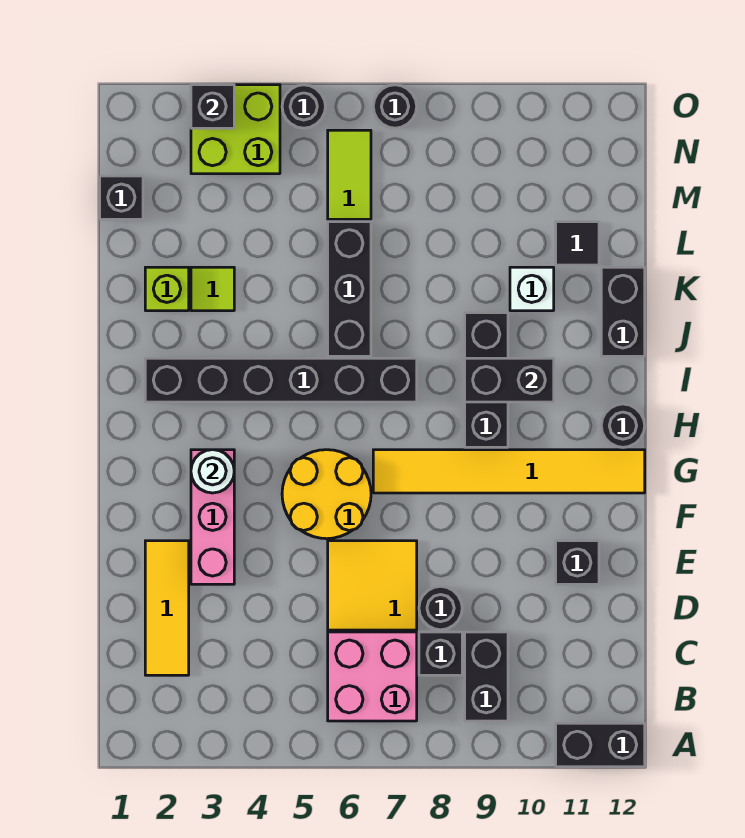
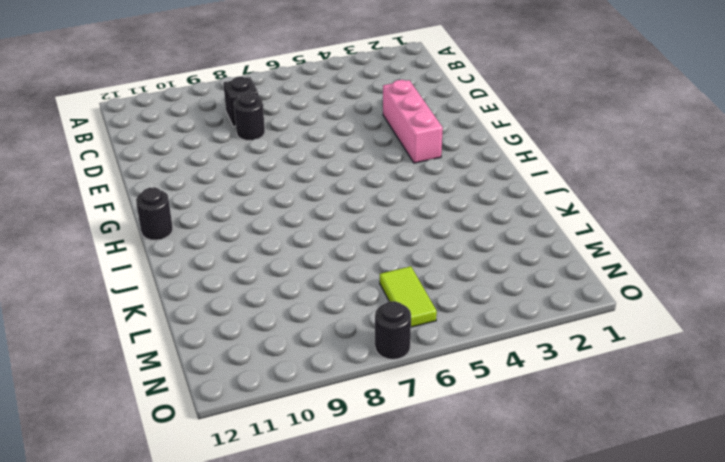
none -> black brick A11:A12 level 1
none -> pink brick B6:C7 level 1
none -> black brick B9:C9 level 1

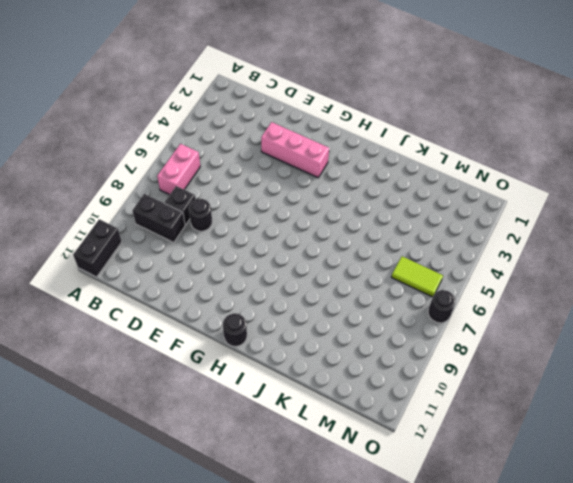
pink brick B6:B7 level 1 -> pink brick B6:C7 level 1
none -> yellow tile C2:E2 level 1
none -> yellow tile D6:E7 level 1
none -> black brick E11 level 1

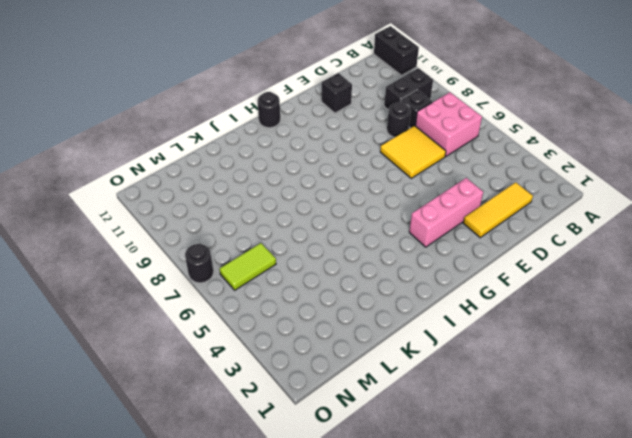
none -> yellow round brick F5:G6 level 1
none -> yellow tile G7:G12 level 1
none -> black brick H9:J9 level 1

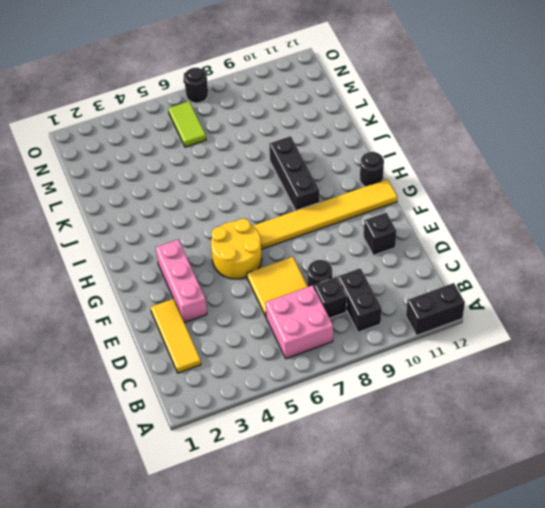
none -> black brick I2:I7 level 1
none -> black brick J6:L6 level 1
none -> black brick J12:K12 level 1

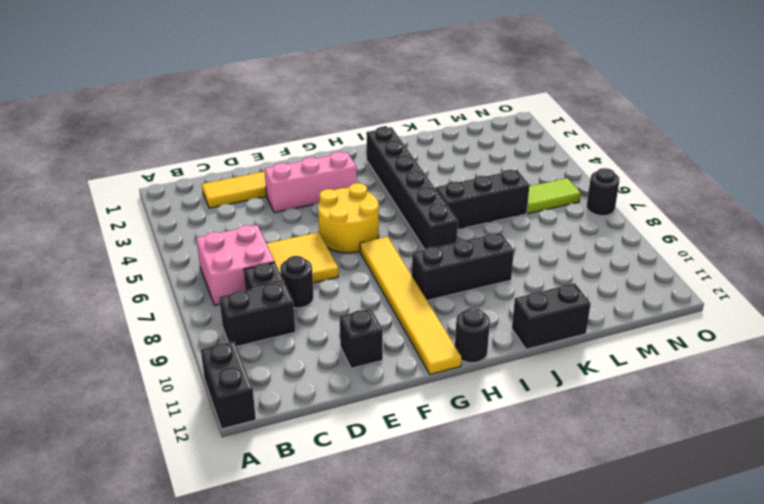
none -> lime brick K2 level 1
none -> lime tile K3 level 1
none -> white brick K10 level 1

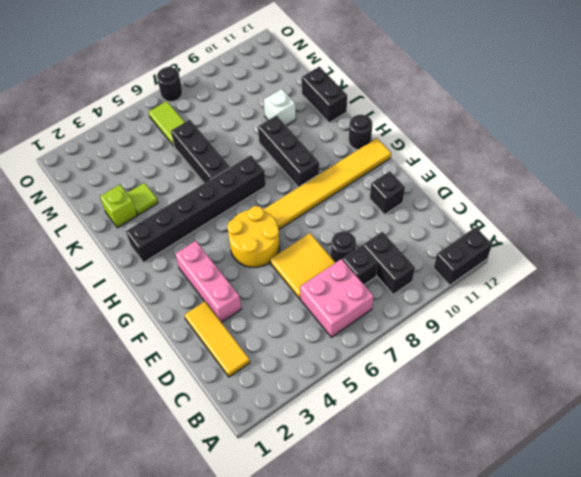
none -> black tile L11 level 1
none -> black brick M1 level 1
none -> lime brick N3:O4 level 1

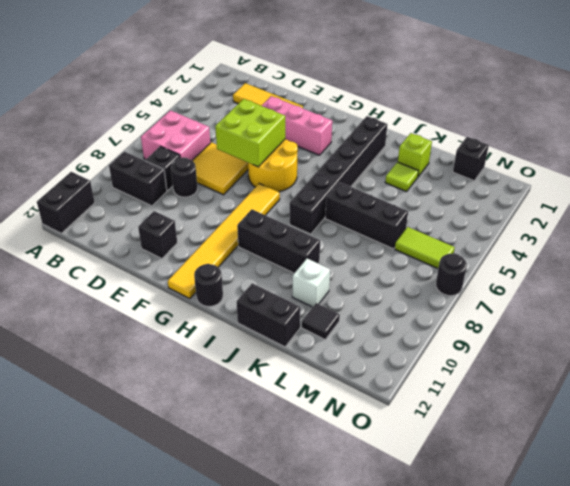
lime brick E5:F6 level 2 -> lime brick N3:O4 level 1
none -> black round brick O5 level 1
none -> white round brick G3 level 2
none -> black brick I9:I10 level 2

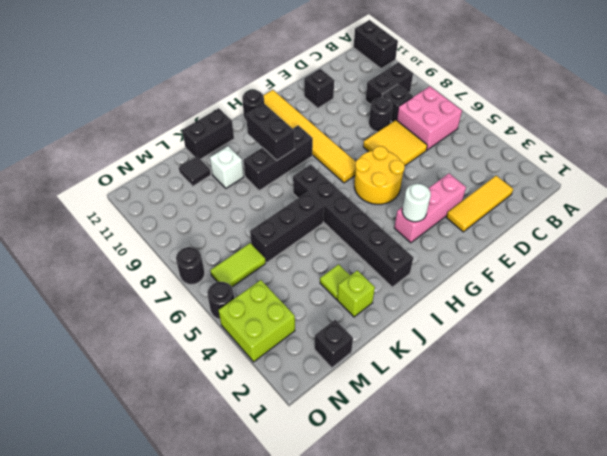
none -> black brick O3 level 2

